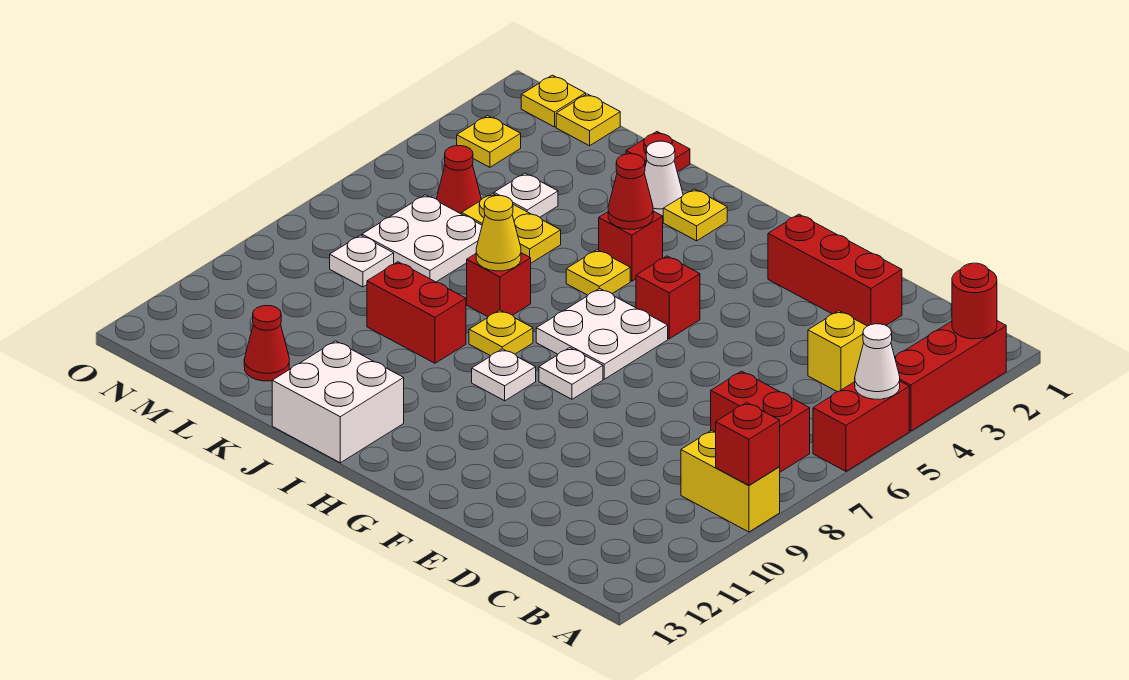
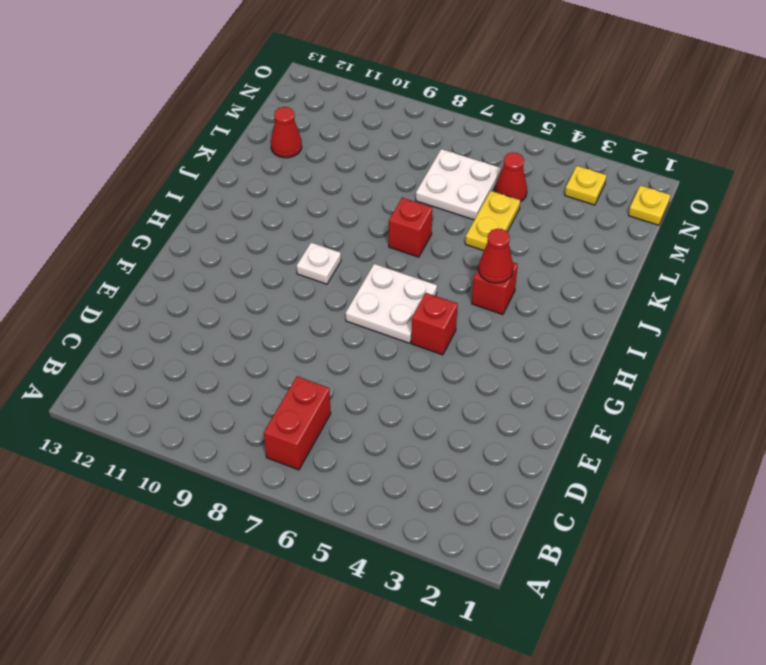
none -> red brick A2:A4 level 1
none -> red brick A5:A6 level 1
none -> yellow brick A9:B9 level 1
none -> yellow brick C4 level 1

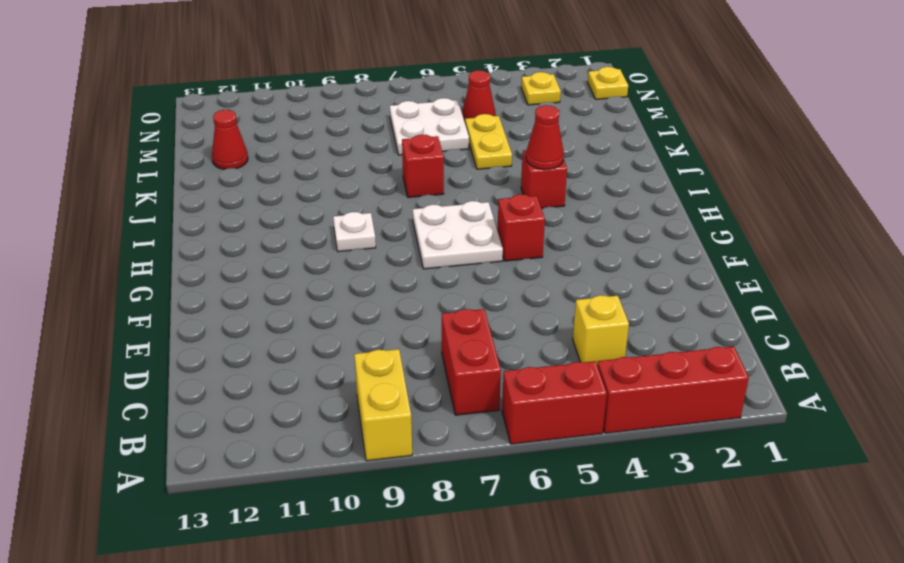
none -> red brick D2:F2 level 1
none -> white plate G8 level 1
none -> yellow plate I2 level 1
none -> yellow plate I5 level 1

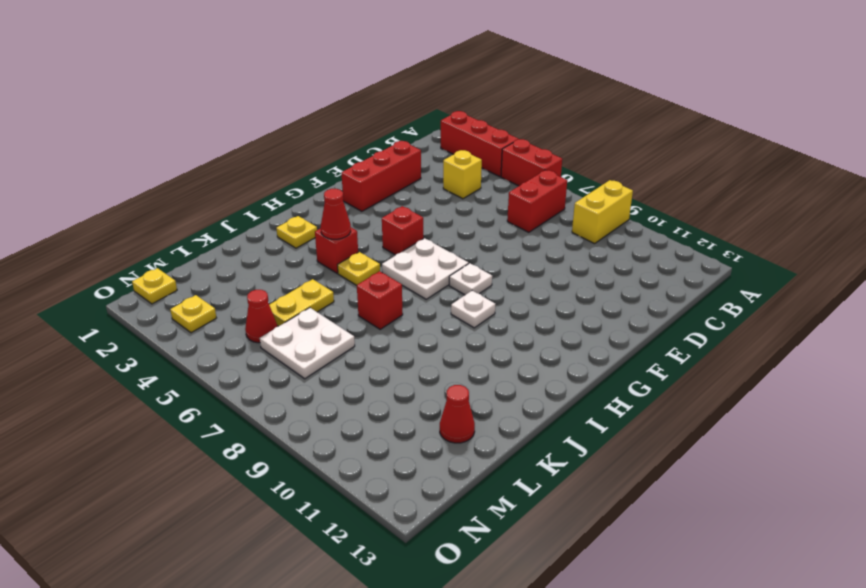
none -> yellow plate I8 level 1
none -> white brick I12:J13 level 1
none -> white cone J2 level 1
none -> red brick J9:K9 level 1

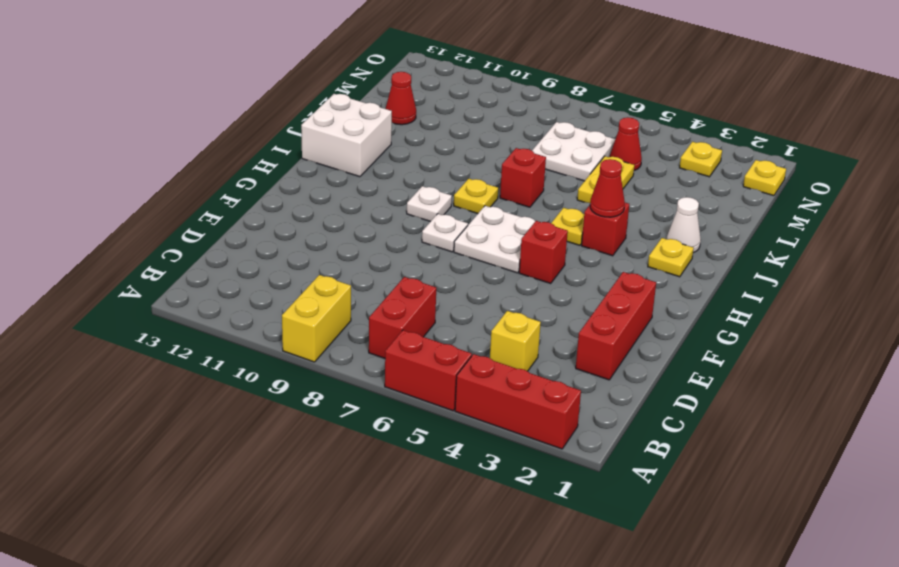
none -> red brick J9:K9 level 1
none -> red plate K1 level 1
none -> white plate L4 level 1
none -> yellow plate M1 level 1

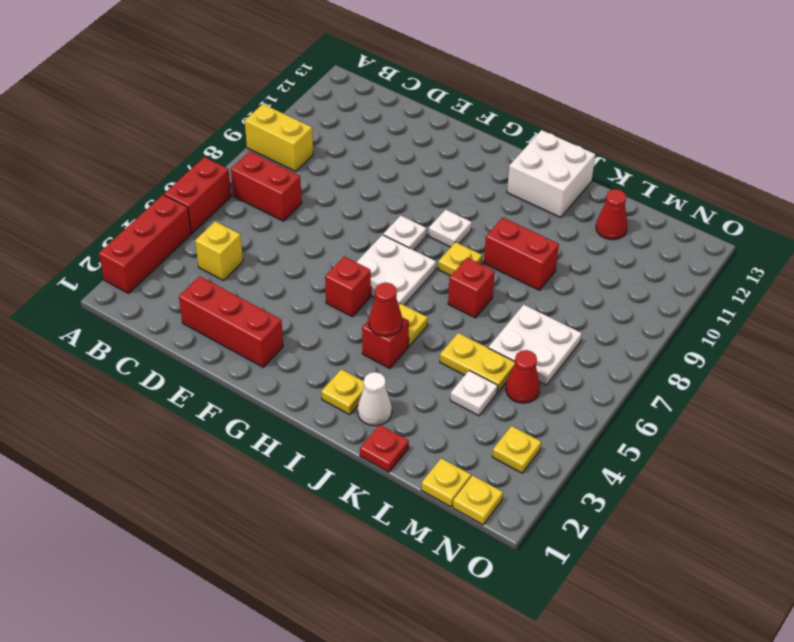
none -> white plate M8 level 1
none -> red round brick A2 level 2
none -> white cone A5 level 2
none -> red brick A9 level 2

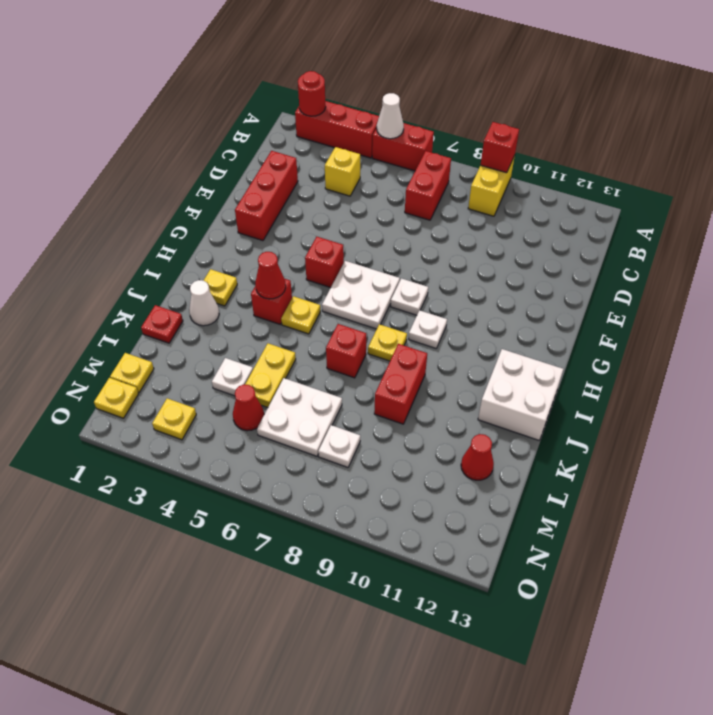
none -> yellow cone J7 level 2

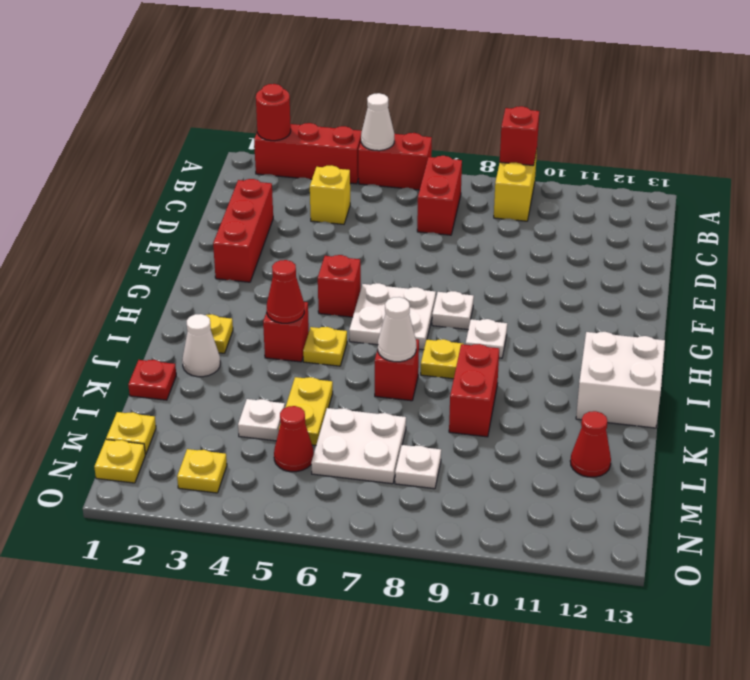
white cone J7 level 2 -> yellow cone J7 level 2

